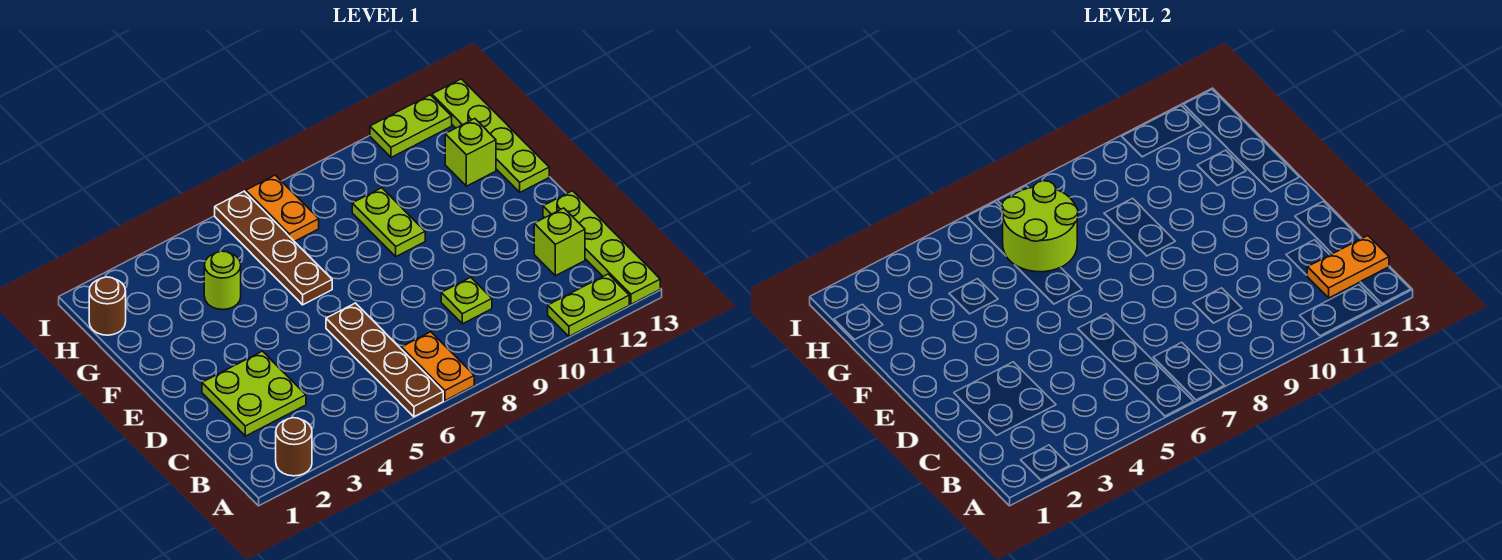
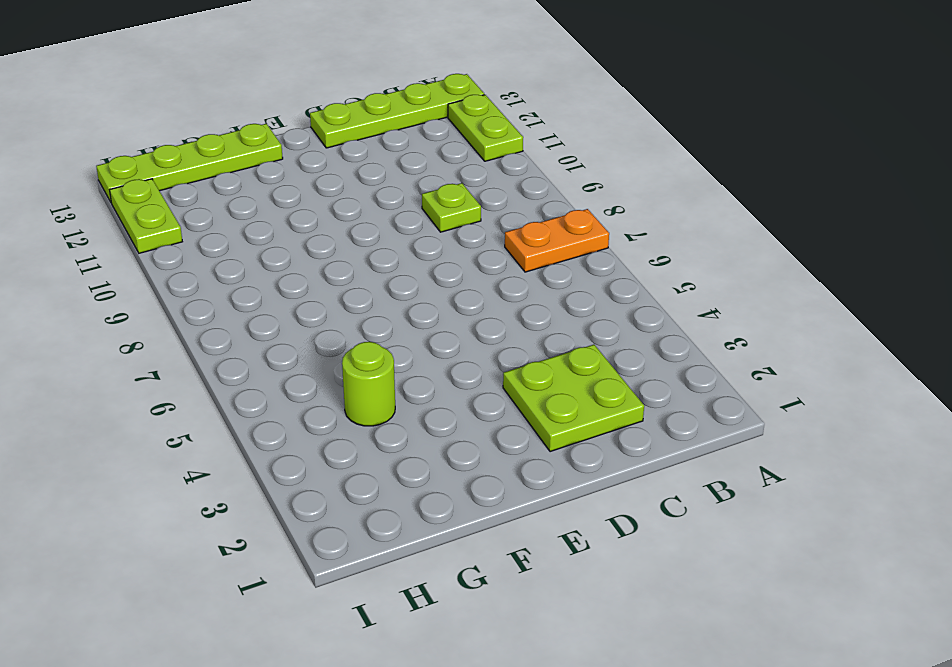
none -> brown round brick A2 level 1
none -> brown plate A6:D6 level 1
none -> lime brick C12 level 1

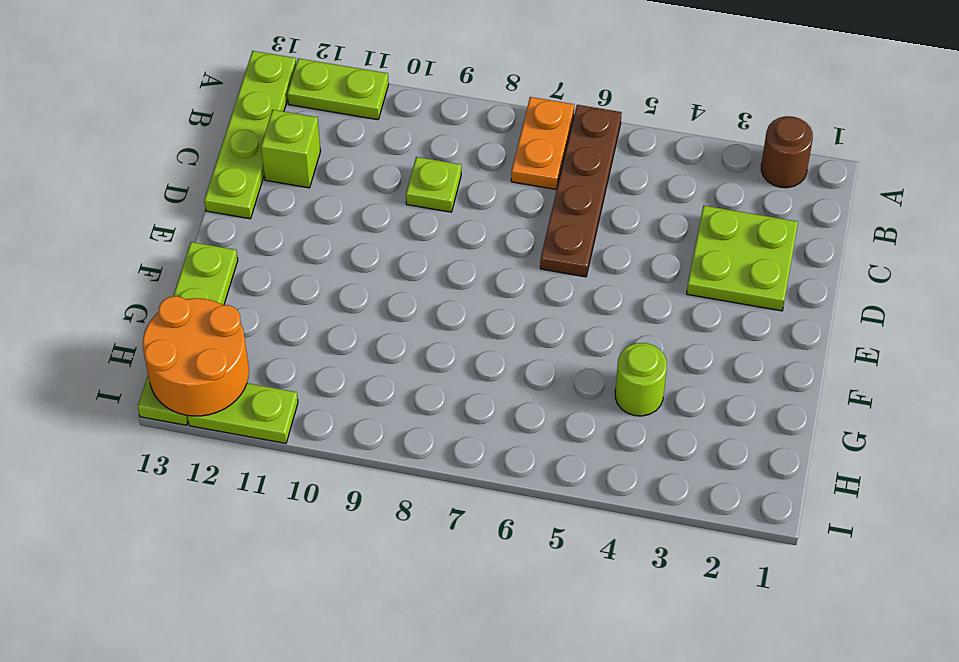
orange round brick H12:I13 level 2 -> none
none -> brown plate F6:I6 level 1
none -> lime plate F9:G9 level 1
none -> lime brick G12 level 1

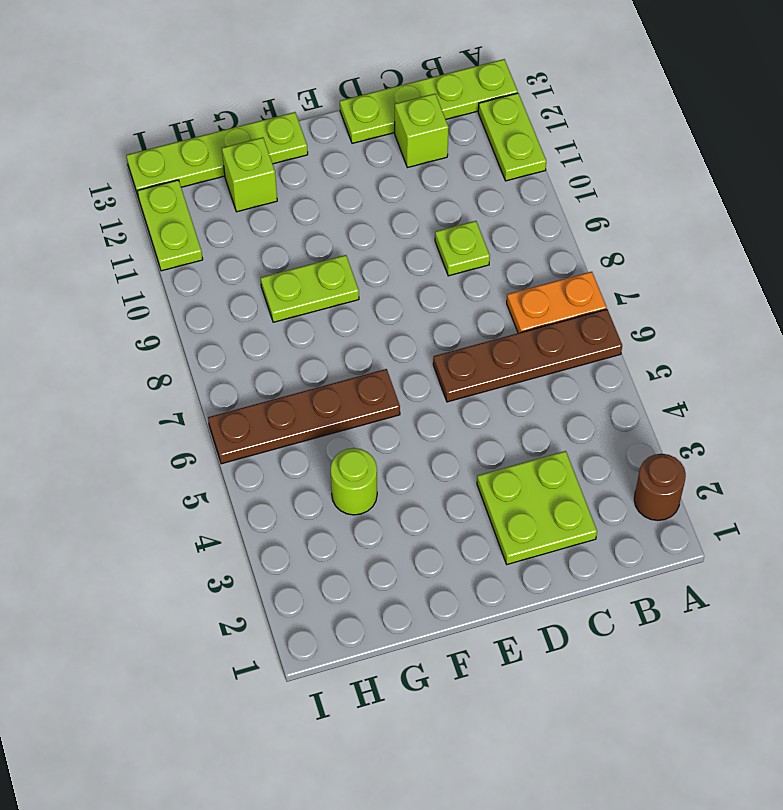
none -> brown round brick H1 level 1
none -> orange plate H7:I7 level 1
none -> orange plate B12:B13 level 2

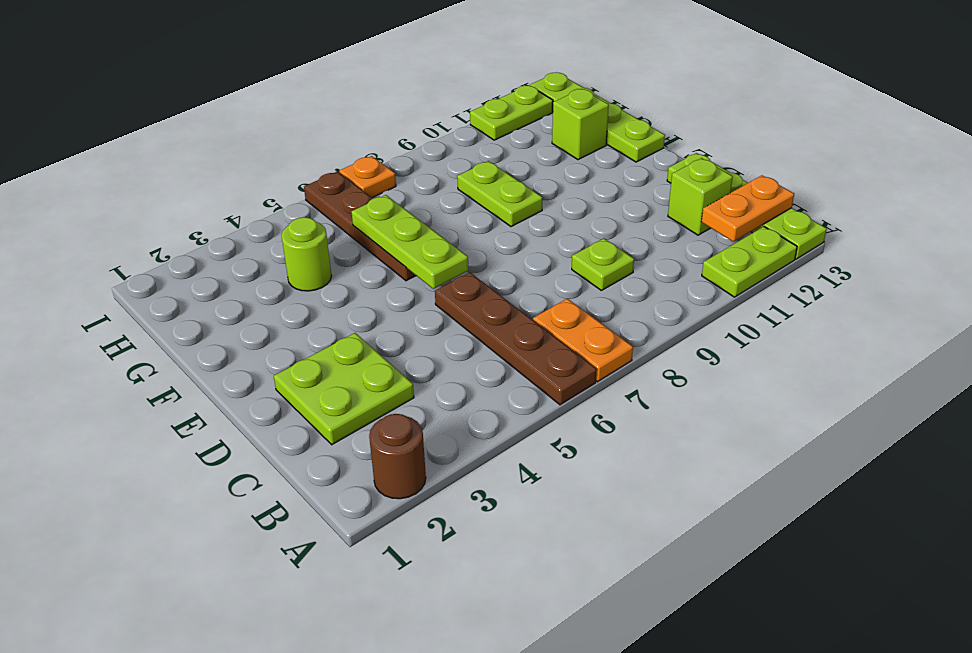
lime plate E6:G6 level 2 -> lime round brick G6:H7 level 2
orange plate I7 level 1 -> orange plate H7:I7 level 1
none -> brown round brick H1 level 1

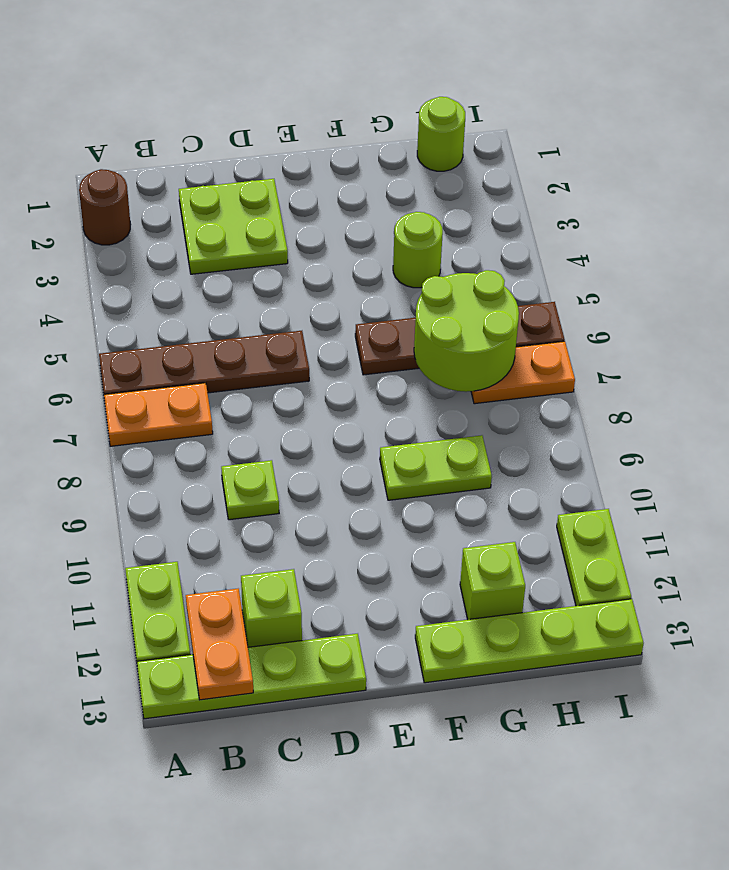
lime round brick H1 level 1 -> brown round brick H1 level 1

